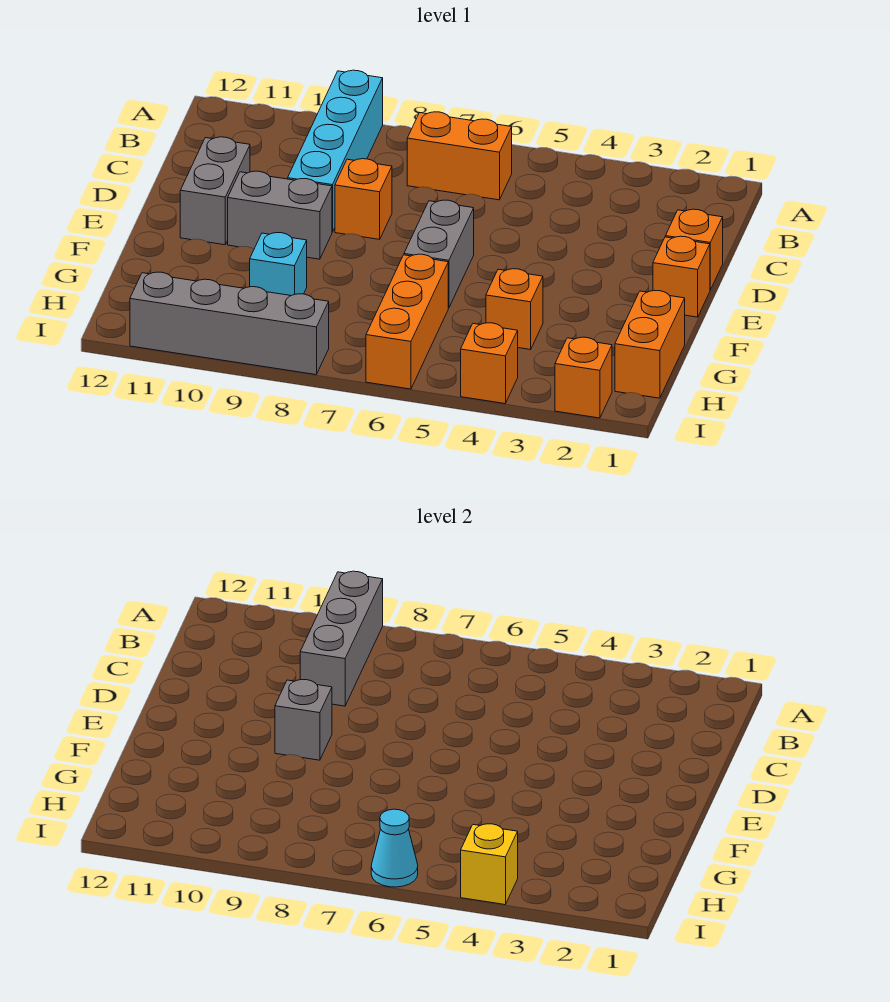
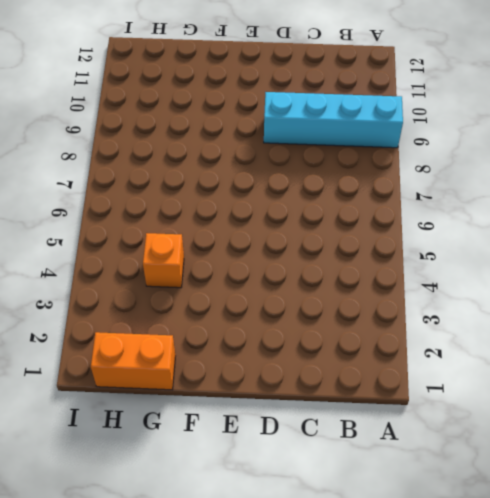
none -> orange brick B6:B7 level 1
none -> orange brick D1 level 1
none -> orange brick D8 level 1

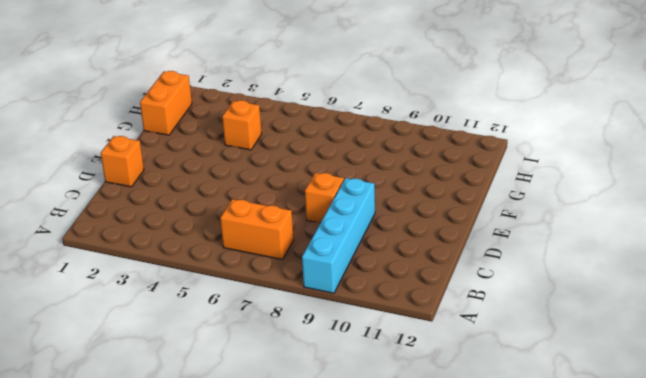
none -> grey brick D11:E11 level 1
none -> orange brick E1 level 1
none -> grey brick E6:F6 level 1

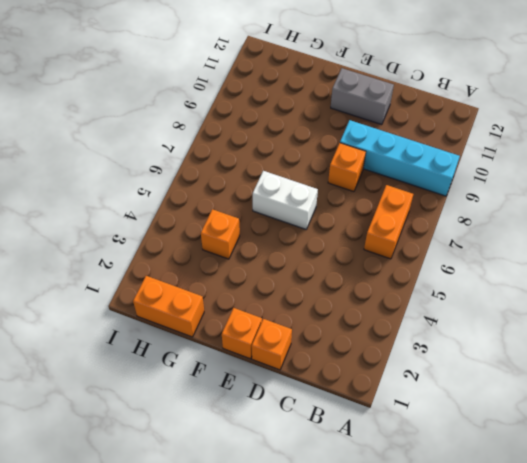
white brick E6:F6 level 1 -> grey brick E6:F6 level 1
none -> grey brick E9:E10 level 1
none -> orange brick G6:I6 level 1
none -> cyan brick G9 level 1

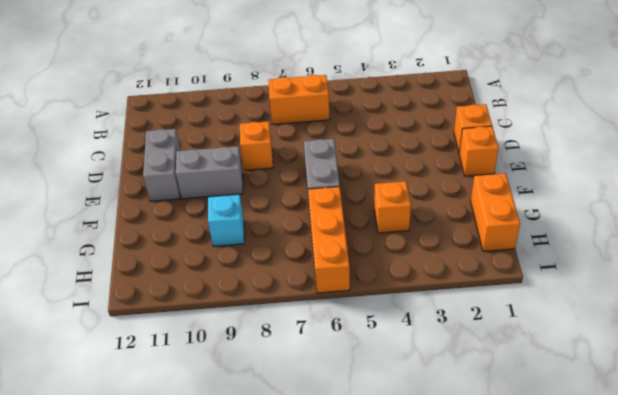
none -> cyan brick A9:D9 level 1
none -> orange brick I2 level 1
none -> orange brick I4 level 1

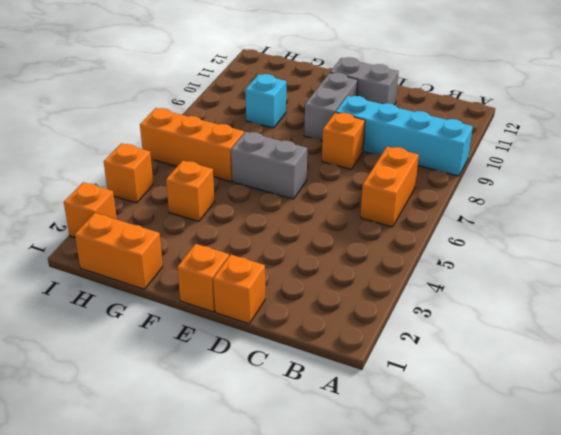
none -> grey brick I8:I11 level 1
none -> grey brick A9:C9 level 2
none -> grey brick E9 level 2

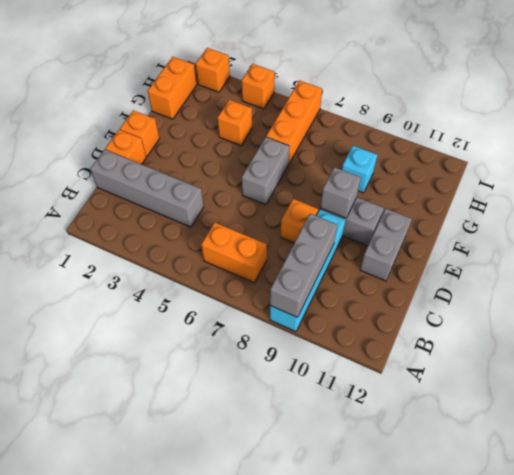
grey brick C1:C4 level 1 -> grey brick I8:I11 level 1
none -> yellow brick I4 level 2
none -> cyan cone I6 level 2

